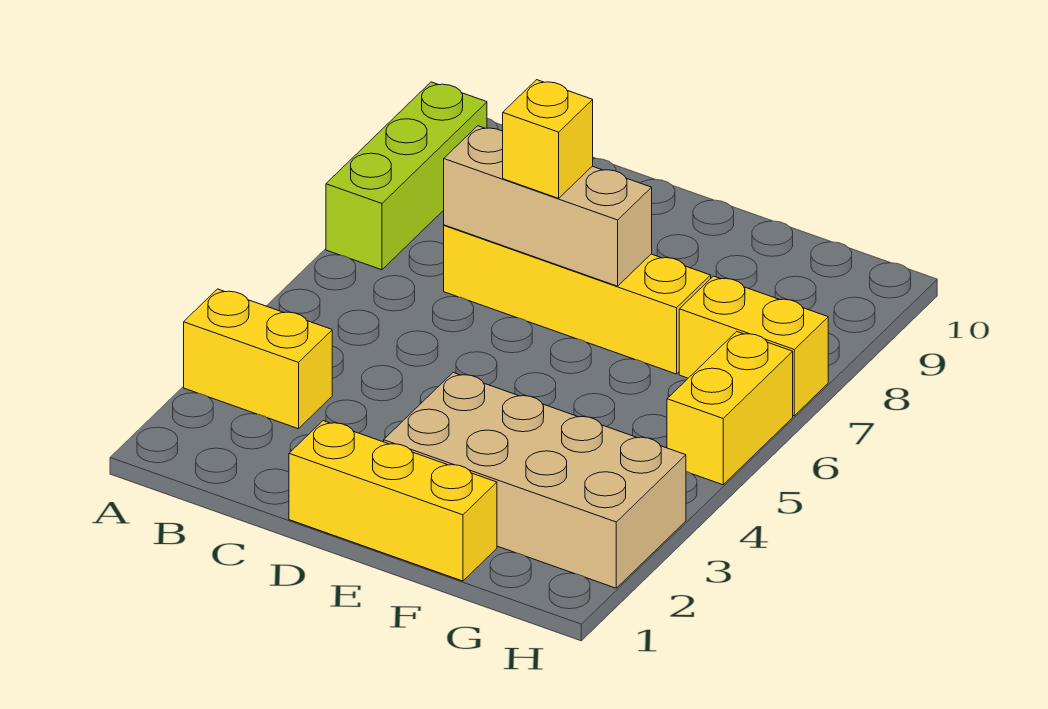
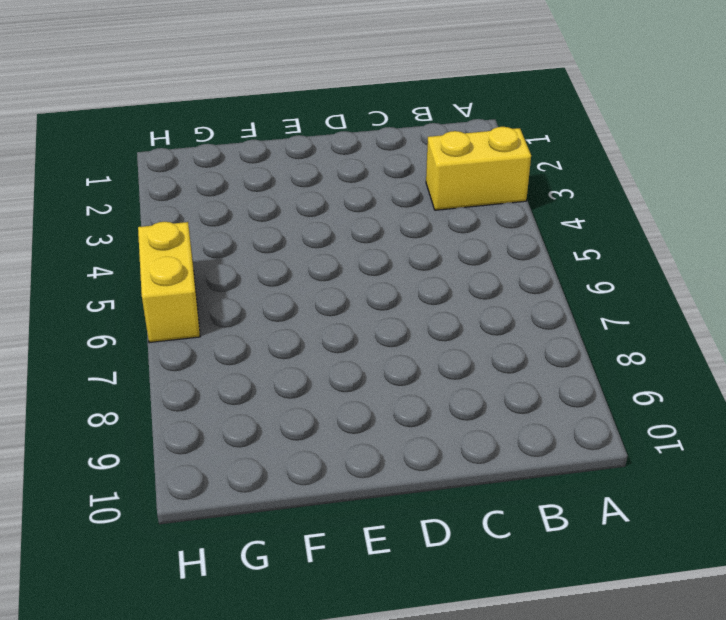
none -> lime brick A7:A9 level 1
none -> yellow brick C7:F7 level 1

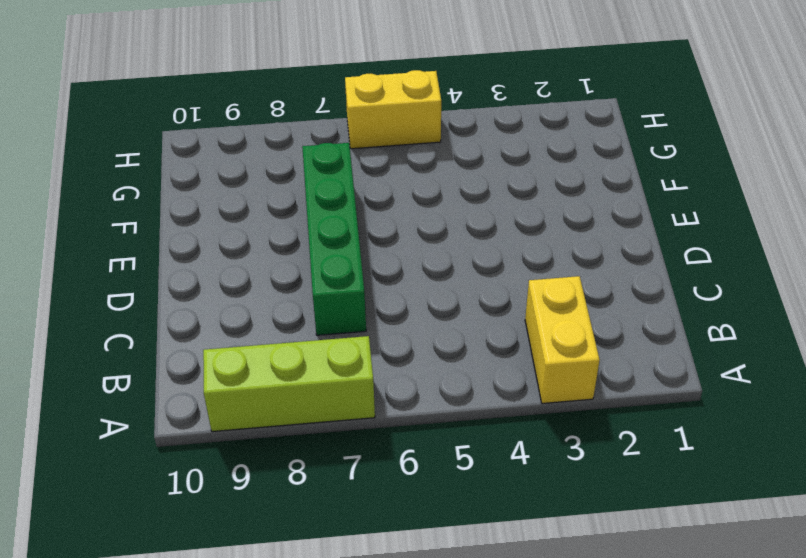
green brick C7:F7 level 1 -> yellow brick C7:F7 level 1
none -> yellow brick D1:F1 level 1
none -> tan brick E2:H3 level 1

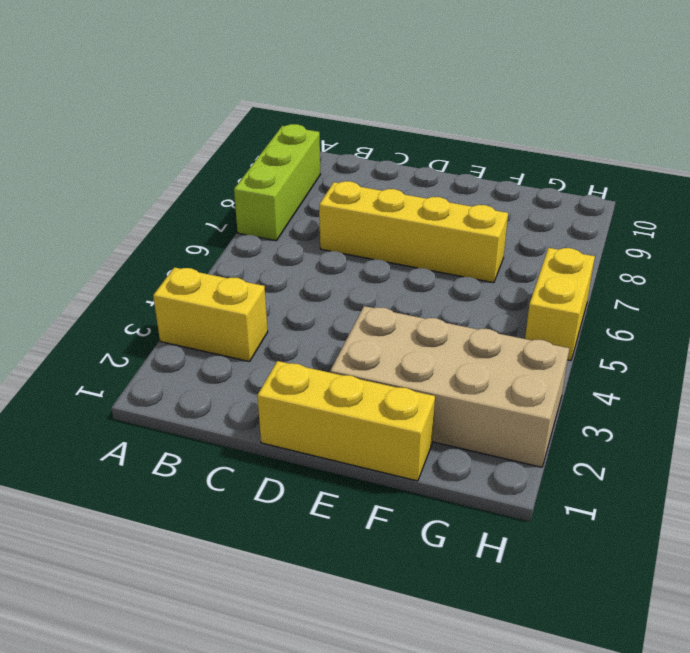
none -> yellow brick G7:H7 level 1
none -> tan brick C7:E7 level 2

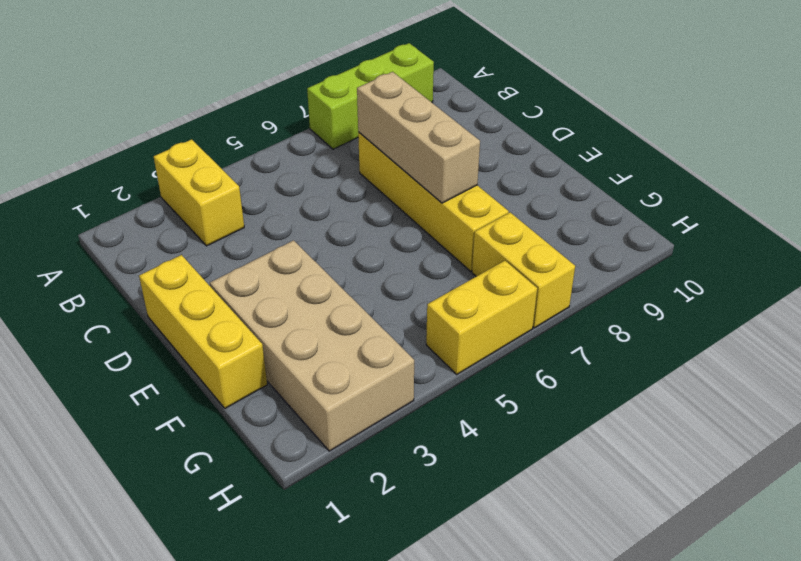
none -> yellow brick D7 level 3

